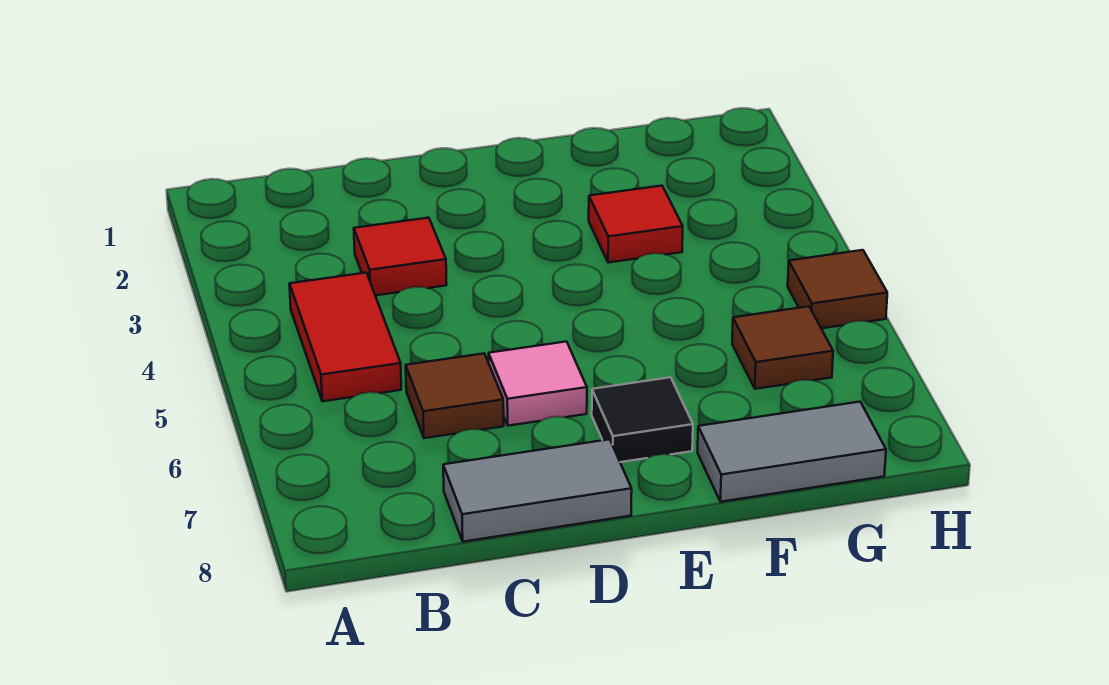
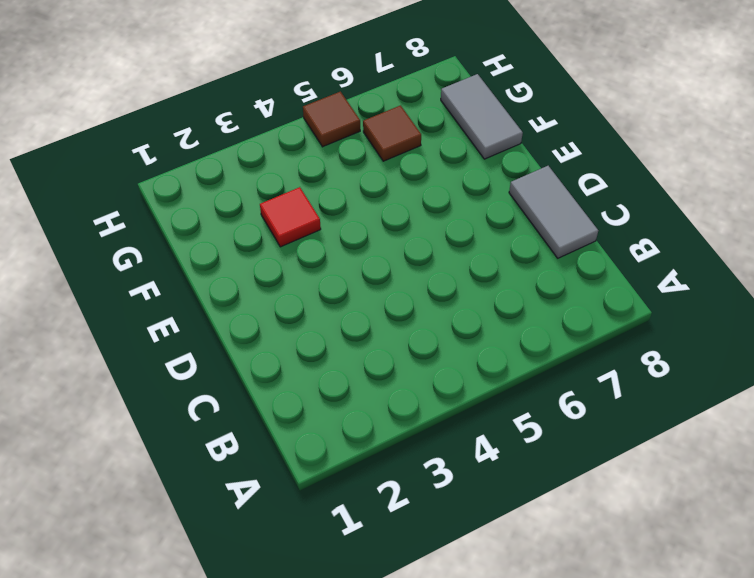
none -> red tile B4:B5 level 1
none -> red tile C3 level 1

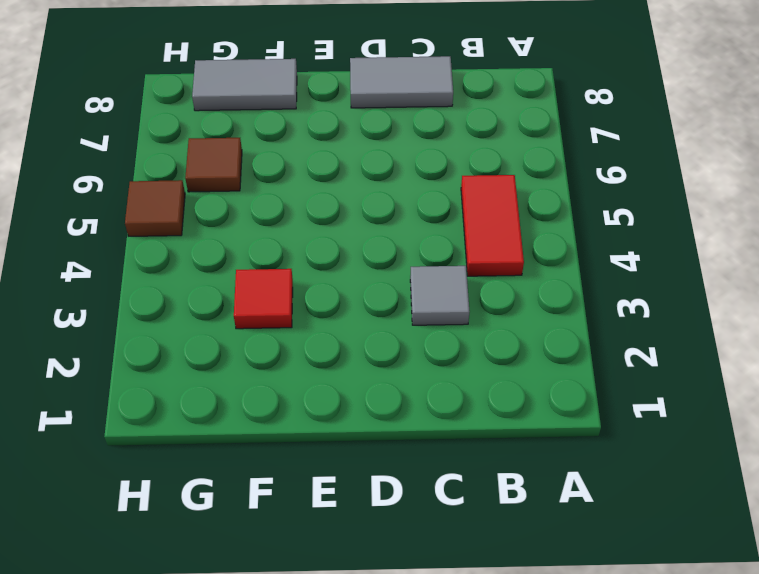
grey tile C3 level 1 -> red tile C3 level 1
none -> brown tile C6 level 1
none -> pink tile D6 level 1

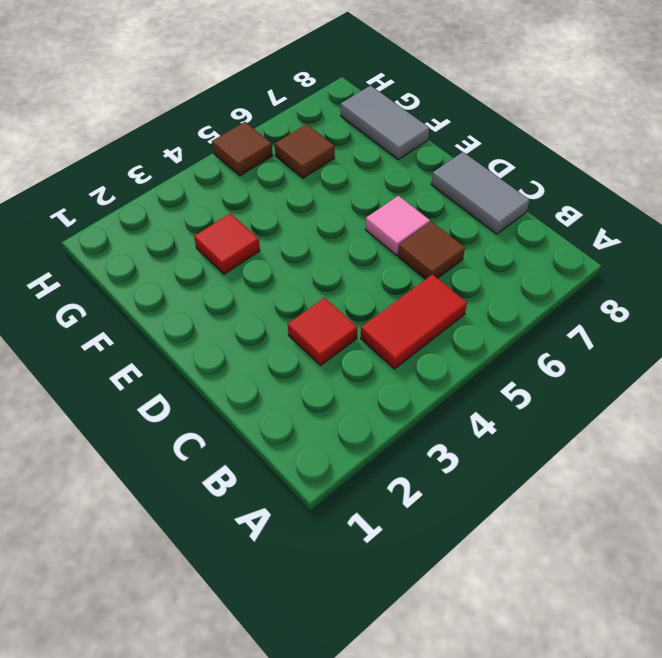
none -> black tile E7 level 1

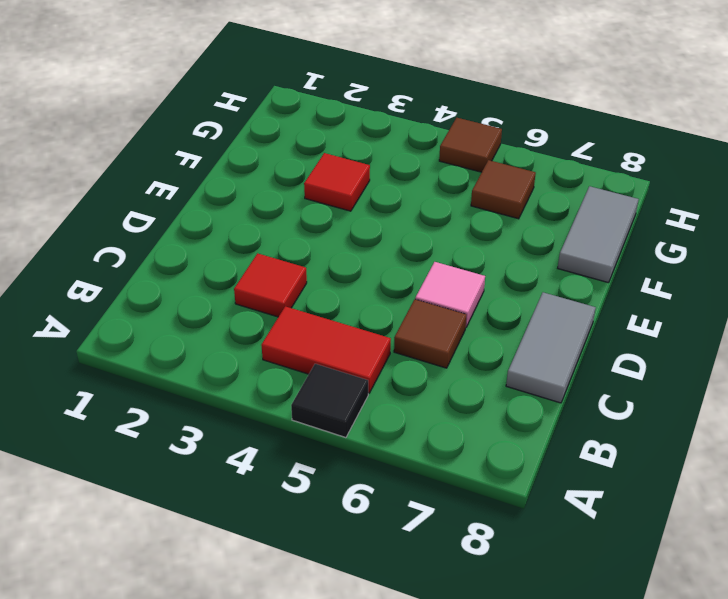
black tile A5 level 1 -> black tile E7 level 1

